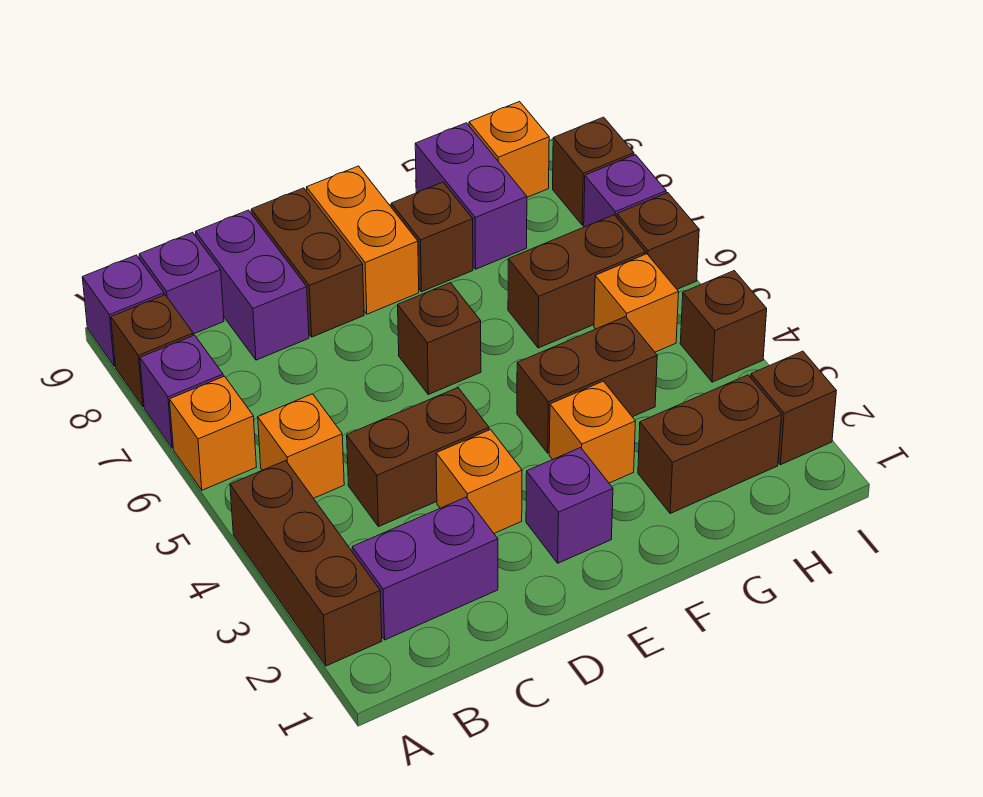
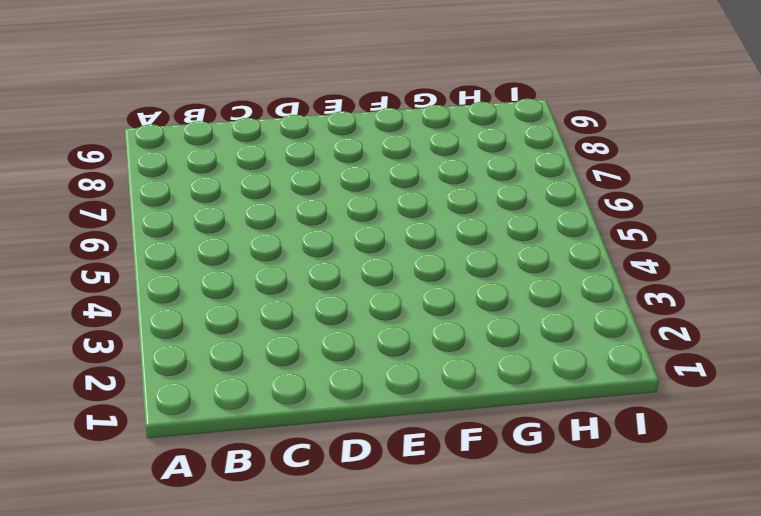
none -> brown brick A2:A4 level 1
none -> orange brick A6 level 1
none -> purple brick A7 level 1

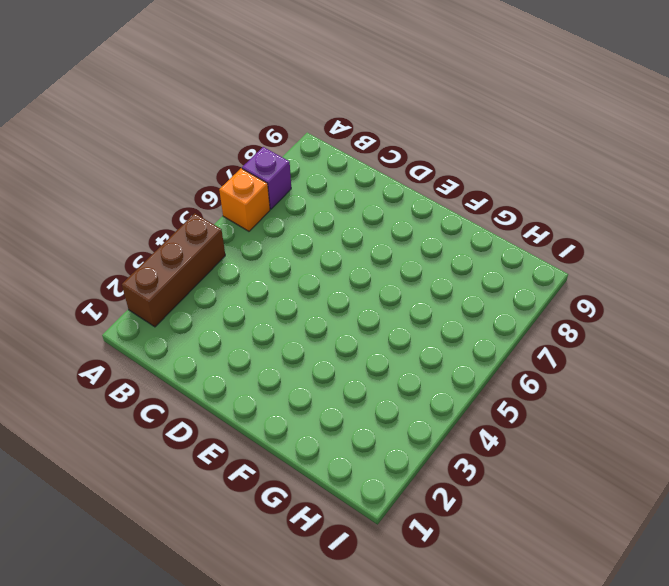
none -> brown brick A8 level 1
none -> purple brick A9 level 1
none -> purple brick B2:C2 level 1

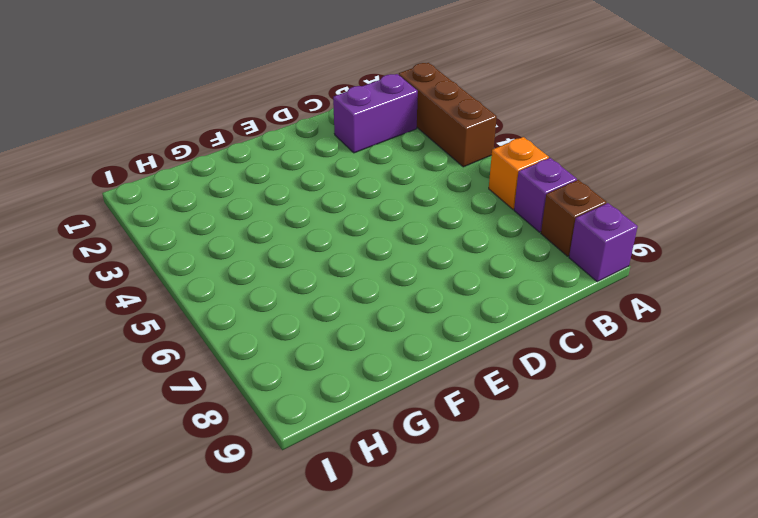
none -> orange brick B5 level 1
none -> purple brick B9 level 1
none -> brown brick C4:D4 level 1

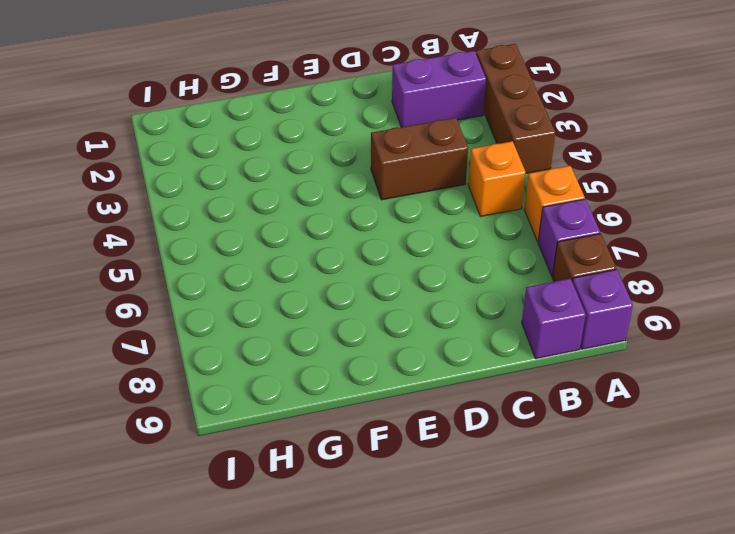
none -> purple brick C8:C9 level 1
none -> orange brick D3 level 1
none -> brown brick D8:D9 level 1

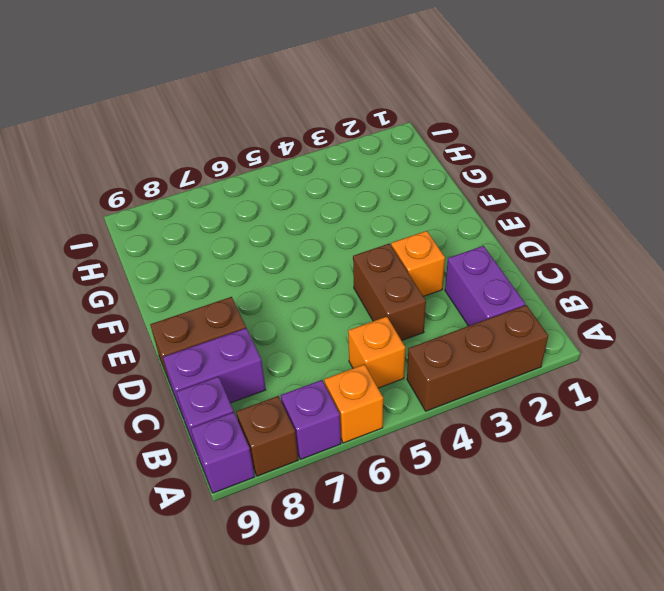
none -> purple brick E2 level 1
none -> brown brick E6 level 1
none -> orange brick E8:E9 level 1

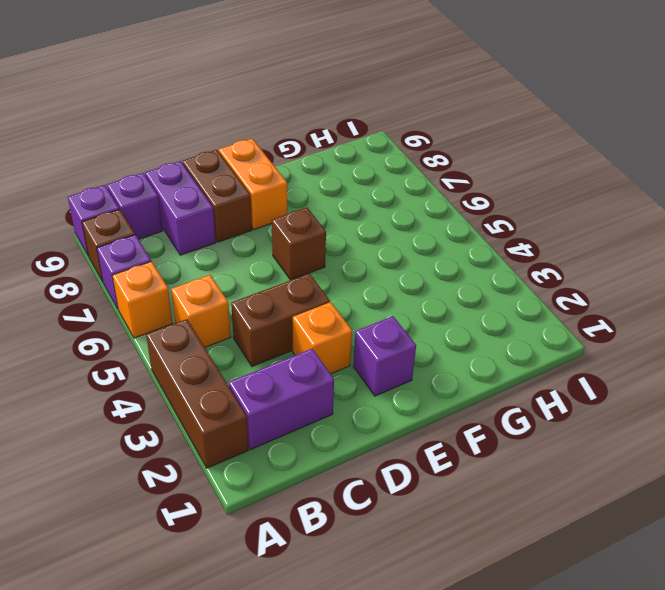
none -> orange brick F3 level 1
none -> brown brick F4:G4 level 1
none -> brown brick F8 level 1

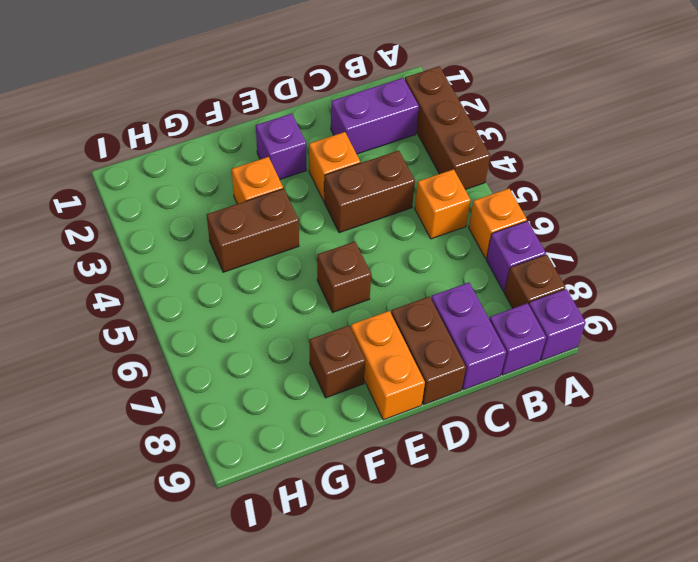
none -> brown brick G2:H2 level 1
none -> brown brick G6:H6 level 1
none -> purple brick G8:G9 level 1

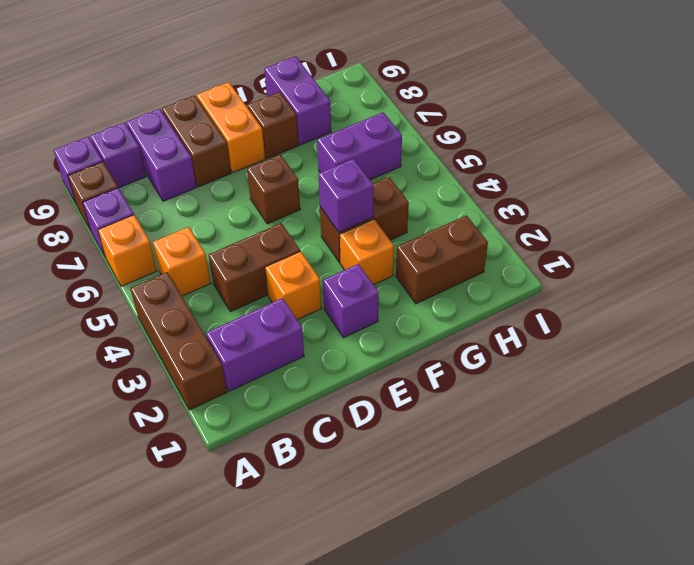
purple brick F4 level 2 -> purple brick I7 level 1
purple brick G6:H6 level 1 -> brown brick G6:H6 level 1
none -> orange brick H5 level 1
none -> orange brick H9 level 1
none -> brown brick I2 level 1

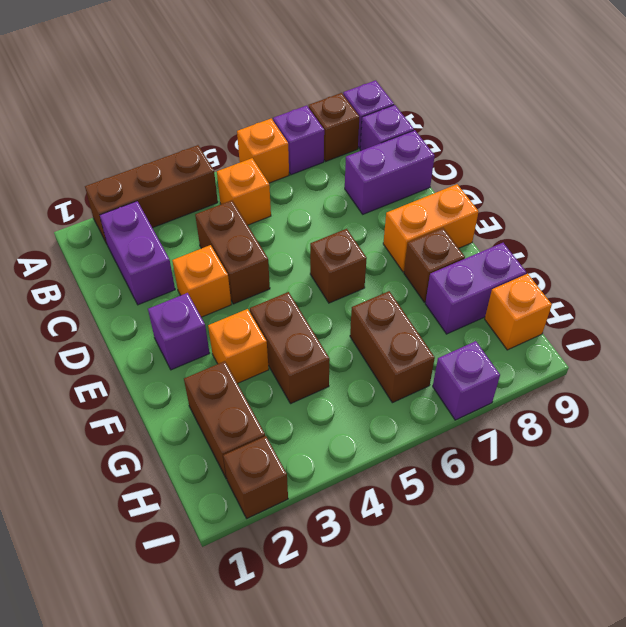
none -> brown brick D8:D9 level 1
none -> orange brick H5 level 1
none -> brown brick I4 level 1

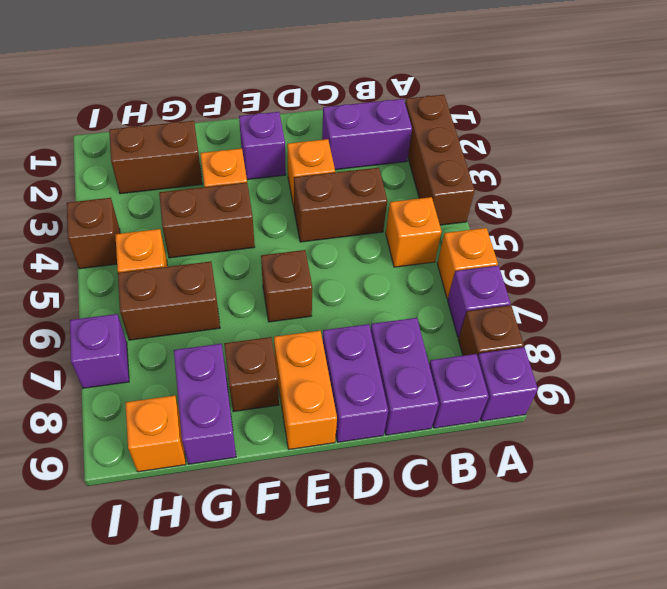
purple brick D8:D9 level 1 -> brown brick D8:D9 level 1
none -> brown brick I2 level 1
none -> brown brick I6 level 1
none -> brown brick I8 level 1

